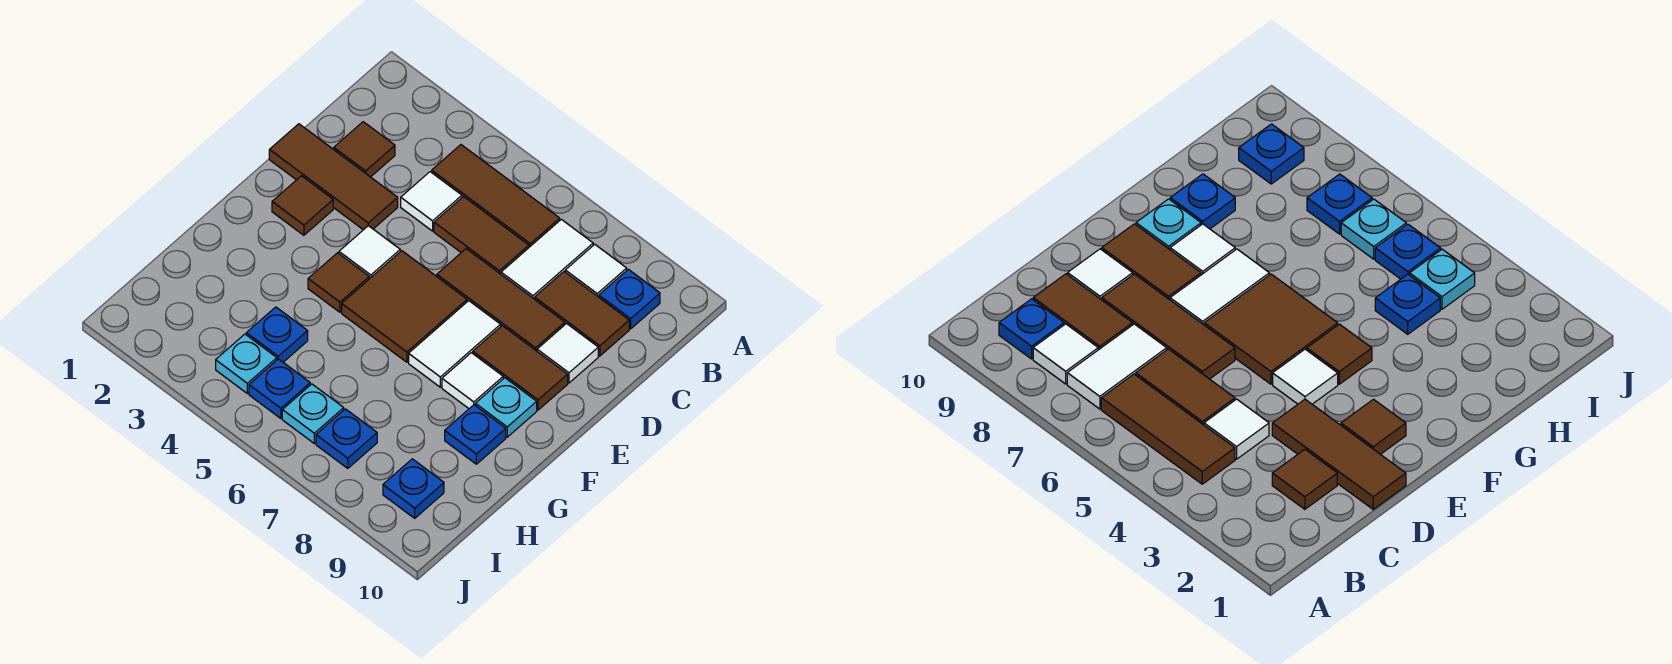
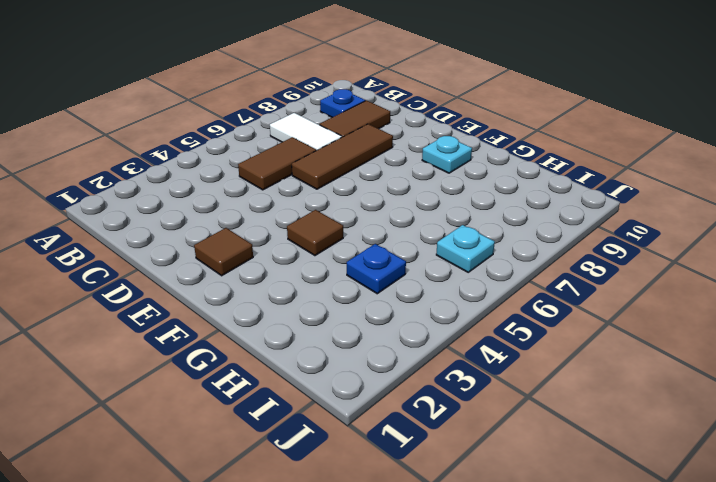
none -> brown tile B4:B6 level 1
none -> white tile B8 level 1
none -> brown tile C2 level 1

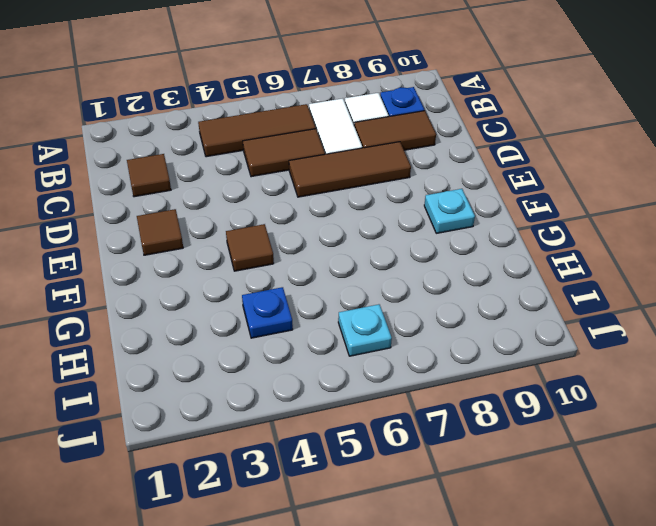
none -> white tile C4 level 1
none -> brown tile D1:D3 level 1
none -> white tile D9 level 1

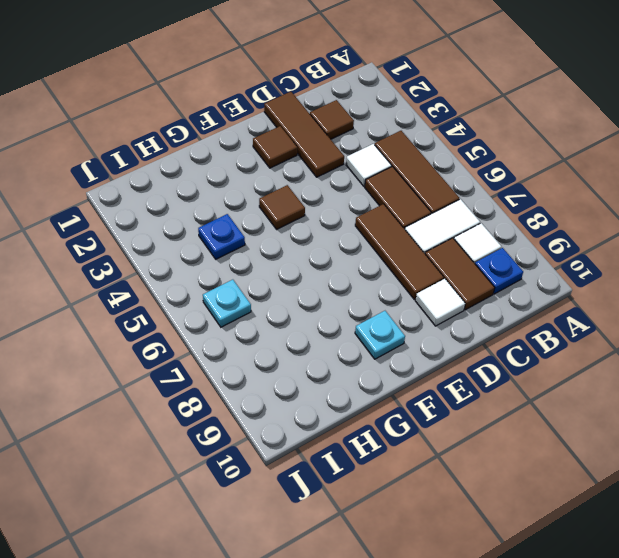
none -> white tile E4 level 1
none -> brown tile E5:F6 level 1
none -> white tile E7:F7 level 1

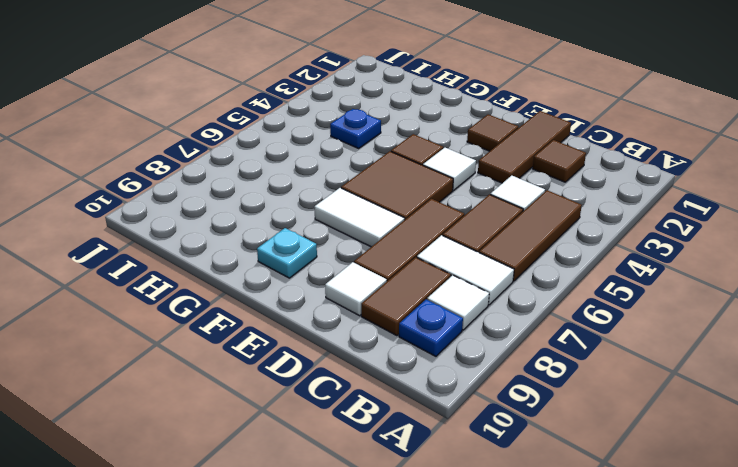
none -> brown tile E8:E9 level 1
none -> white tile F8 level 1
none -> blue plate G9 level 1

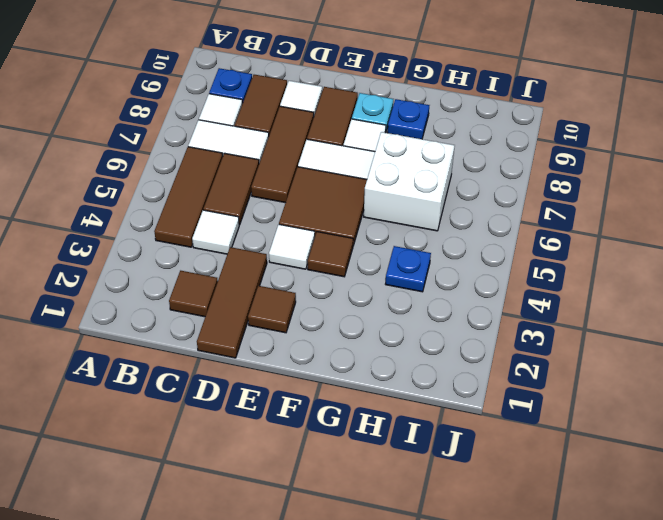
white brick G6:H7 level 1 -> none
none -> cyan plate I4 level 1
none -> blue plate I5 level 1
none -> cyan plate I6 level 1

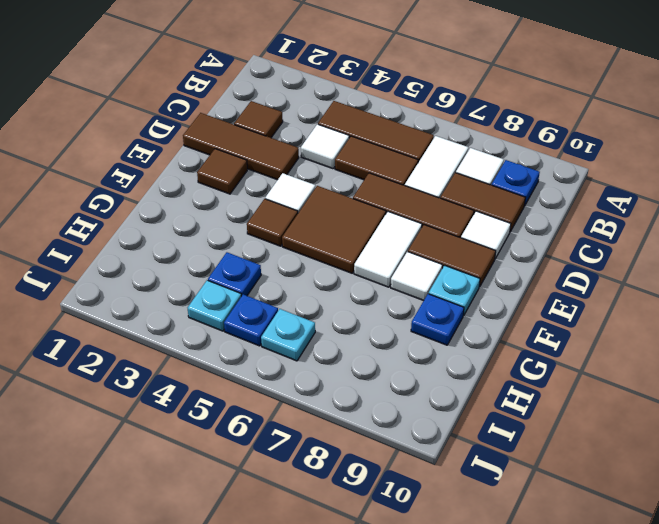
none -> blue plate I7 level 1
none -> blue plate I9 level 1

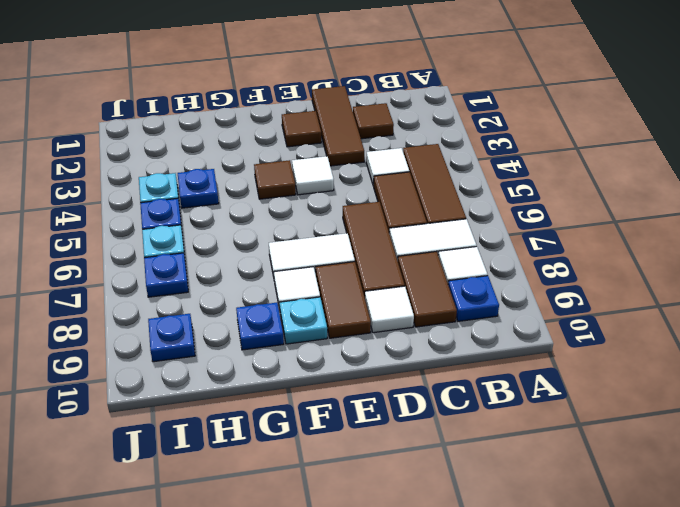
none -> brown tile E5:F6 level 1

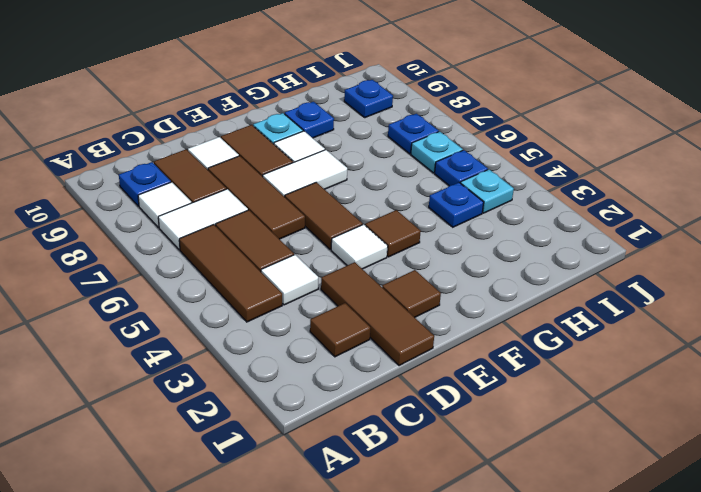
brown tile E5:E6 level 1 -> brown tile E5:F6 level 1

